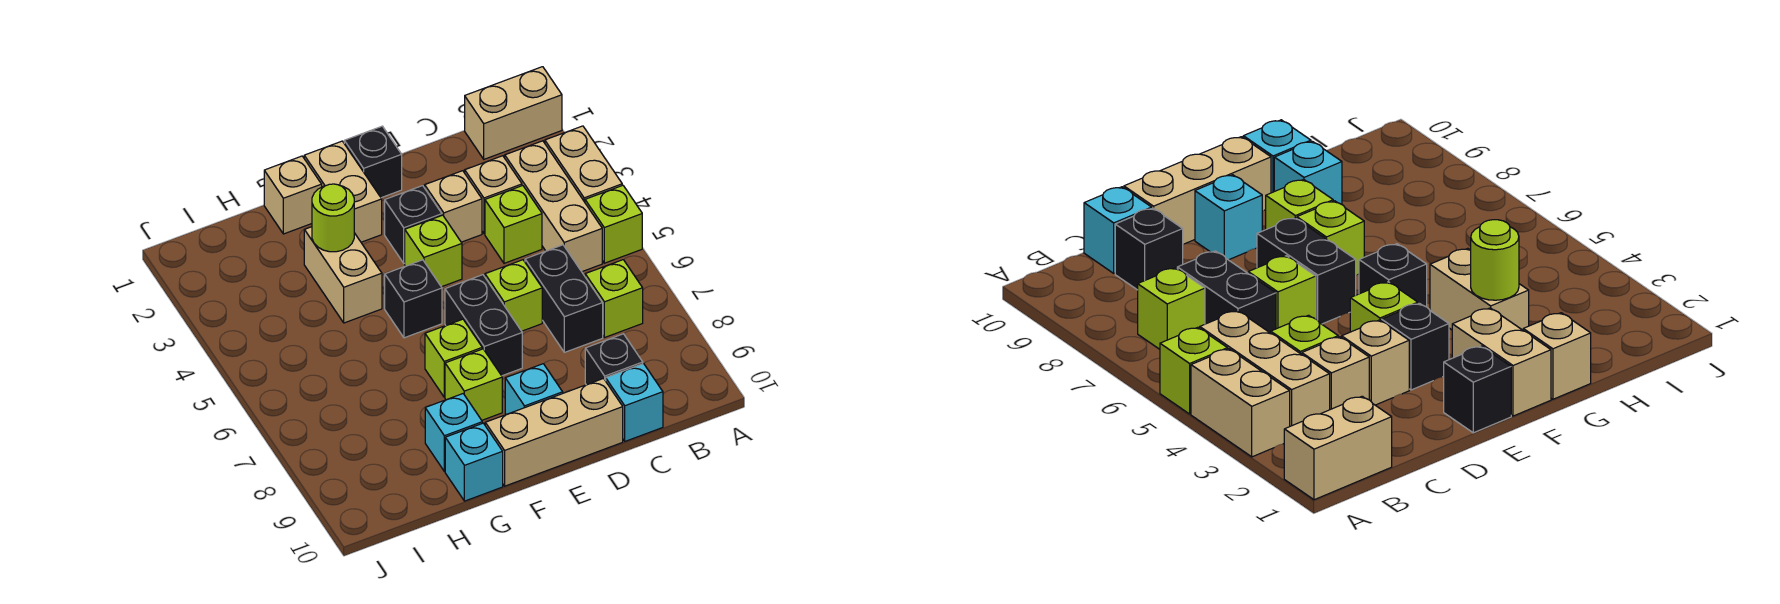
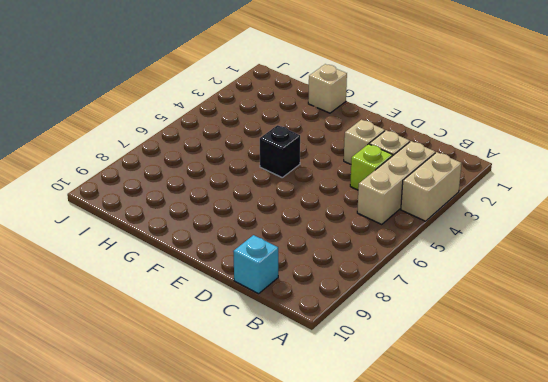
none -> tan brick A1:B1 level 1
none -> lime brick A5 level 1
none -> lime brick B7 level 1

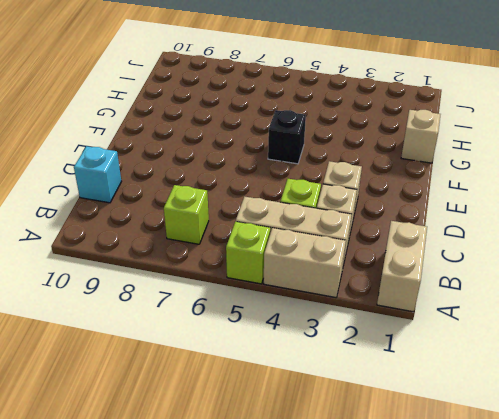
none -> black brick C6:C7 level 1
none -> black brick C9 level 1
none -> lime brick D6 level 1

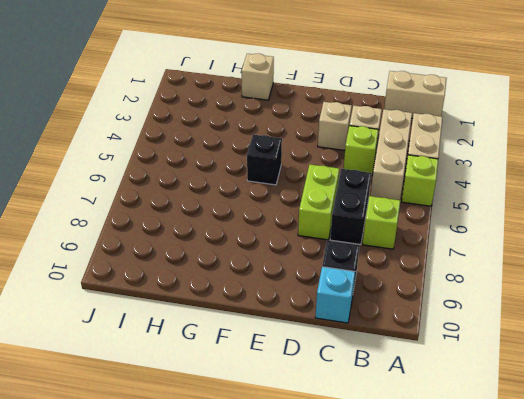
lime brick D6:D7 level 1 -> lime brick D6 level 1
none -> tan brick D10:F10 level 1
none -> black brick E1 level 1
none -> black brick E3 level 1

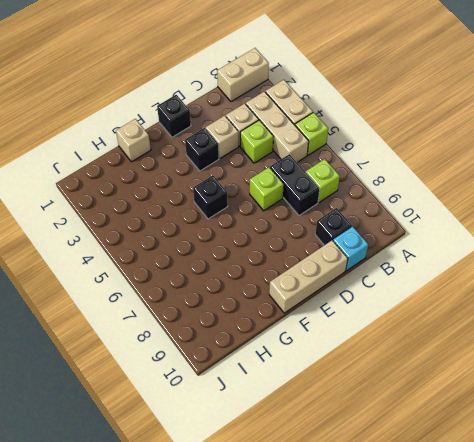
none -> lime brick E4 level 1
none -> black brick E6:E7 level 1
none -> cyan brick E9 level 1

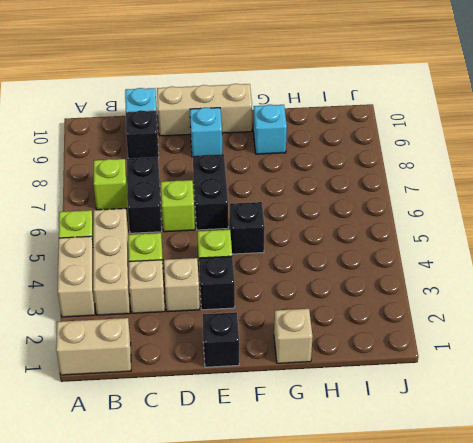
none -> tan brick F1:F2 level 1
none -> lime brick F7 level 1
none -> lime brick F8 level 1

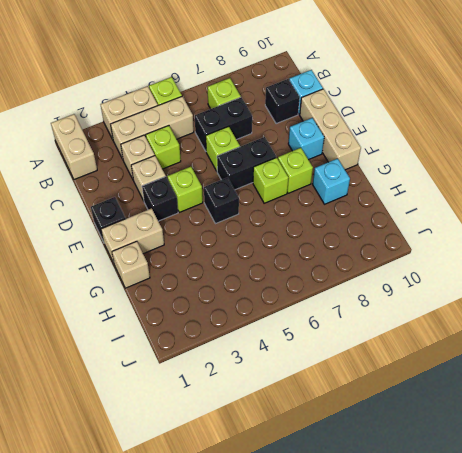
none -> tan brick G3:G4 level 1
none -> cyan brick G10 level 1
none -> lime round brick G3 level 2

